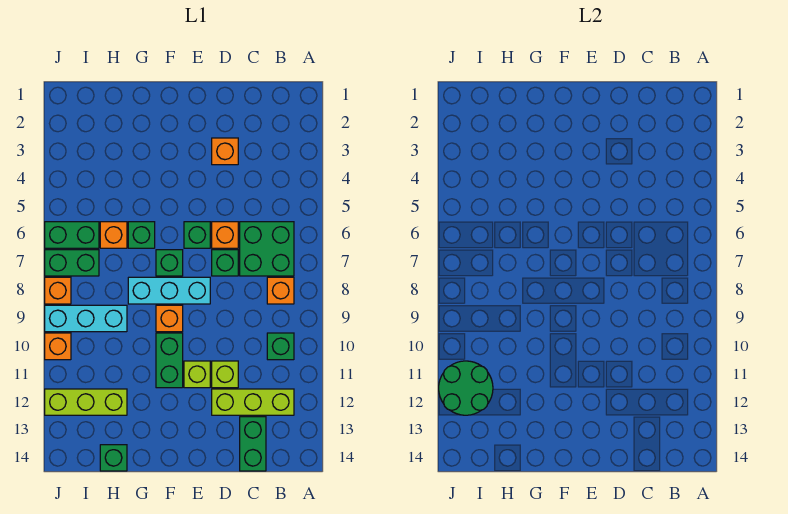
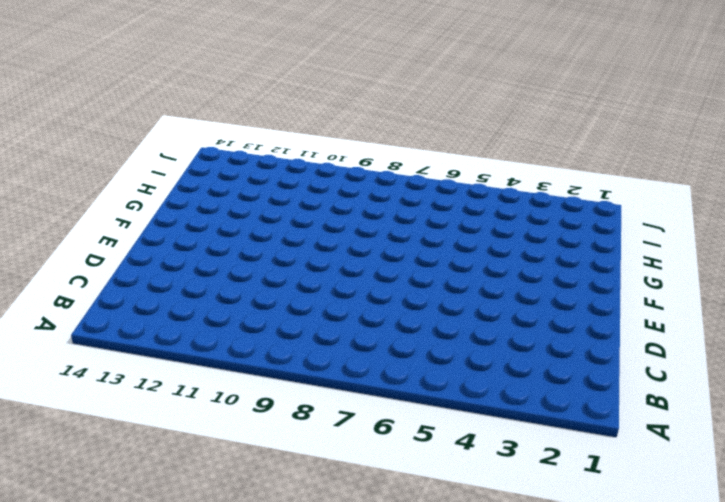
none -> green brick B6:C7 level 1
none -> orange brick B8 level 1
none -> green brick B10 level 1

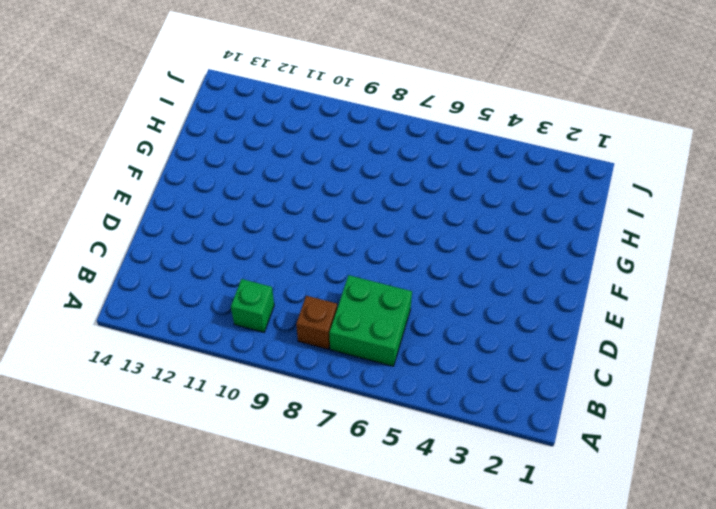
brown brick B8 level 1 -> orange brick B8 level 1
none -> lime brick B12:D12 level 1
none -> green brick C13:C14 level 1
none -> orange brick D3 level 1

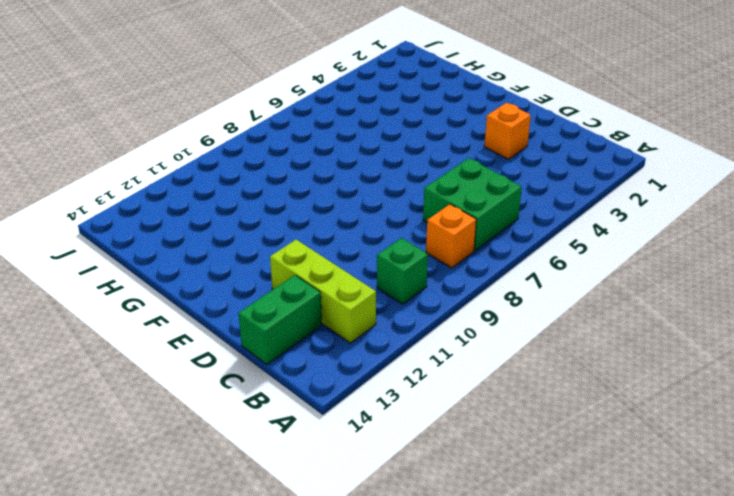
none -> orange brick D6 level 1
none -> green brick D7 level 1
none -> lime brick D11 level 1

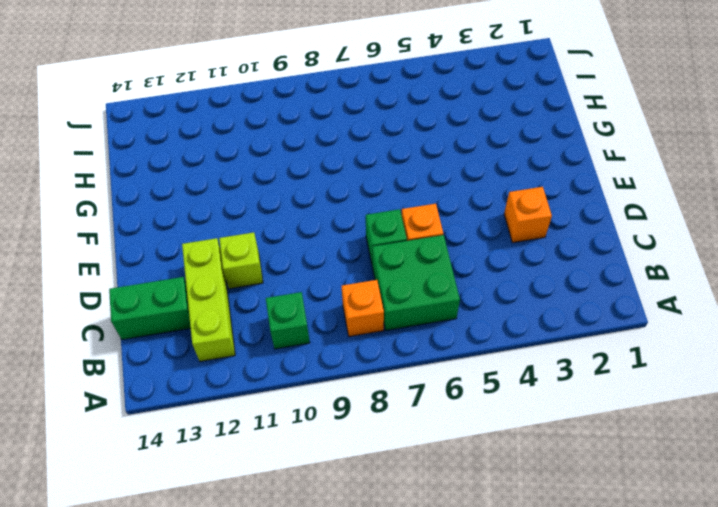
none -> green brick E6 level 1
none -> cyan brick E8:G8 level 1
none -> lime brick E11 level 1

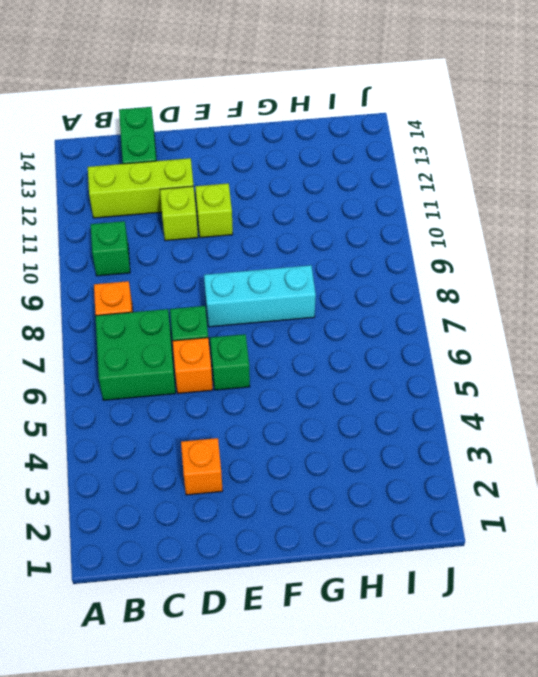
none -> green brick F7 level 1
none -> orange brick F9 level 1
none -> green brick F10:F11 level 1

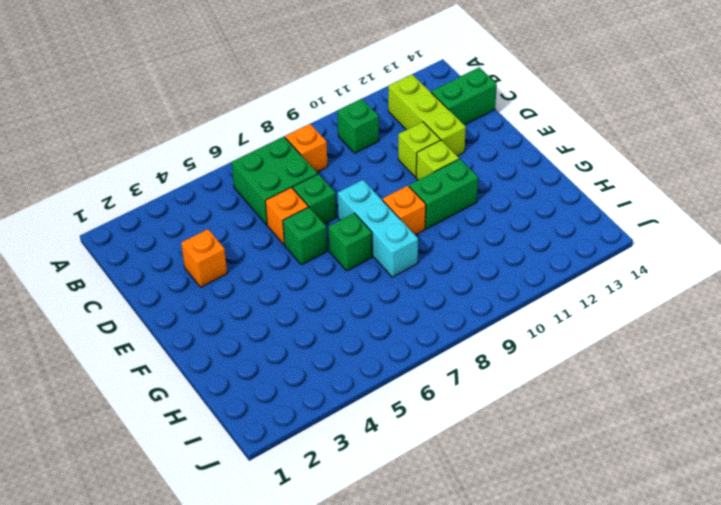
none -> green brick G6 level 1
none -> orange brick H6 level 1
none -> cyan brick H9:J9 level 1

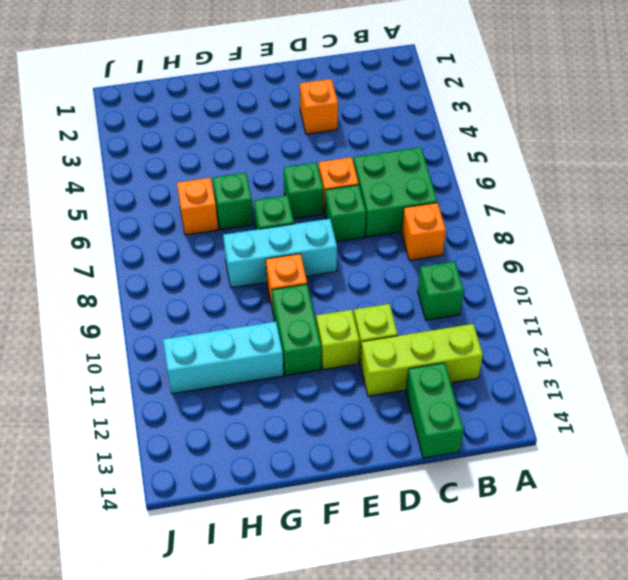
cyan brick G11:I11 level 1 -> cyan brick H9:J9 level 1
none -> lime brick H12:J12 level 1
none -> green brick H14 level 1
none -> green brick I6:J6 level 1

